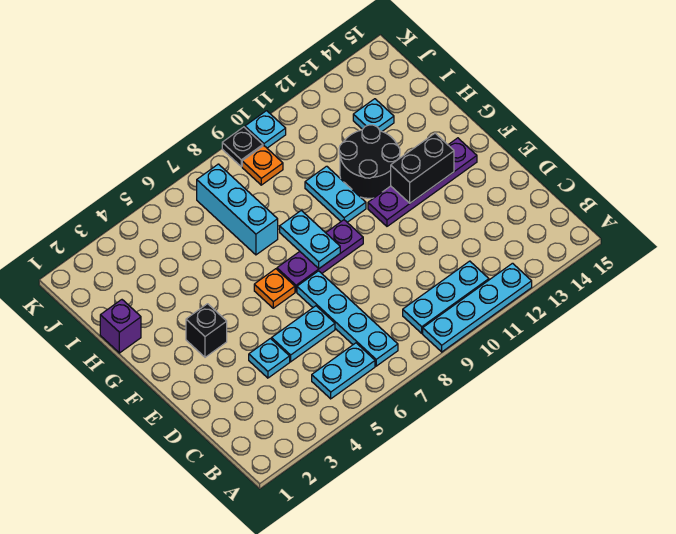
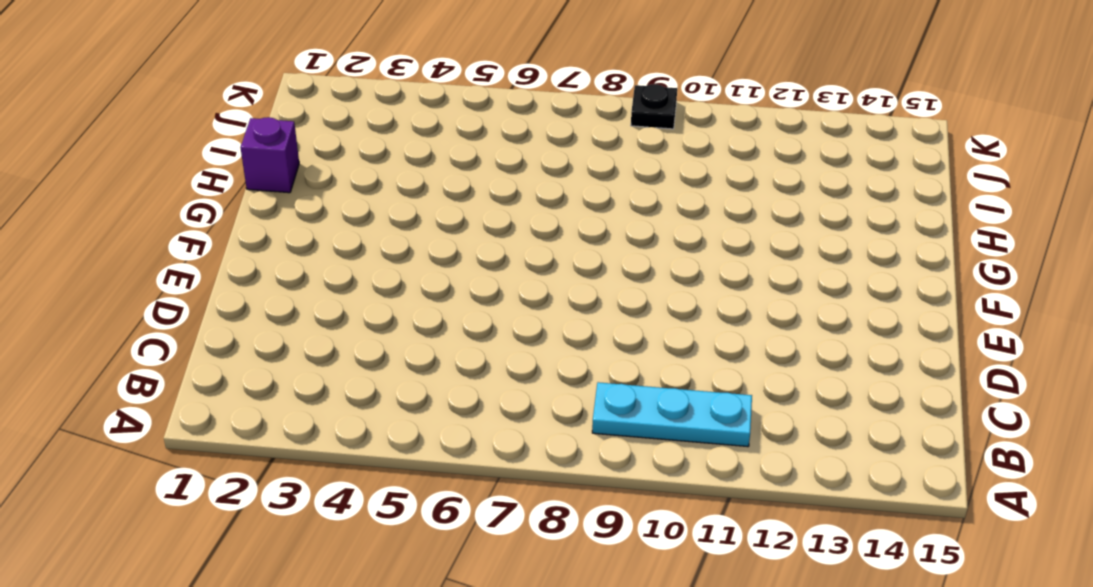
none -> cyan plate A9:A12 level 1
none -> cyan plate B5:B6 level 1
none -> cyan plate B7:E7 level 1

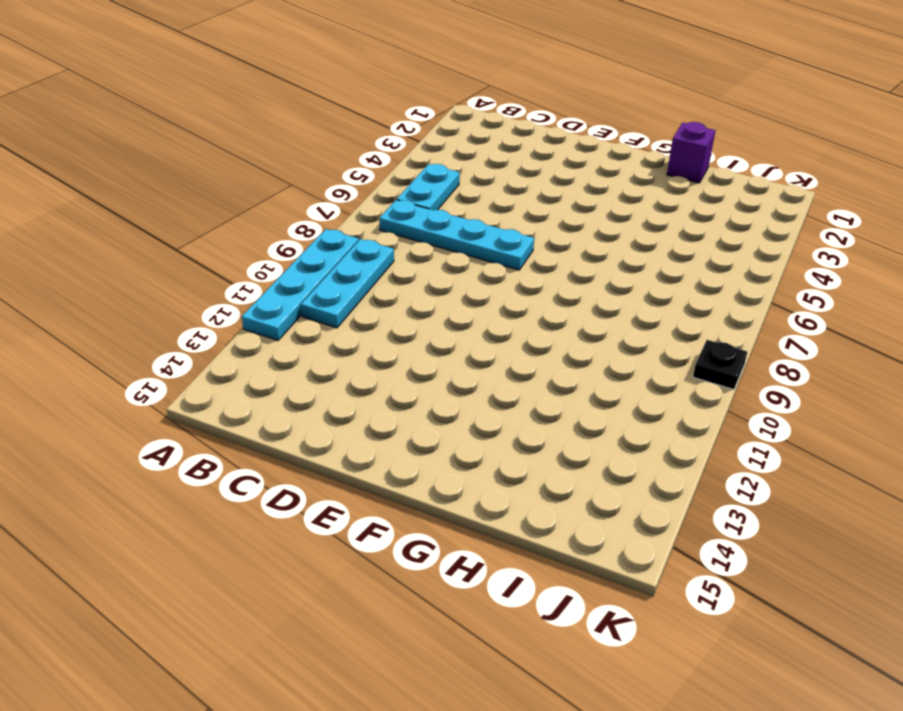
none -> cyan plate D4 level 1
none -> cyan plate D5:D6 level 1
none -> black brick F3 level 1

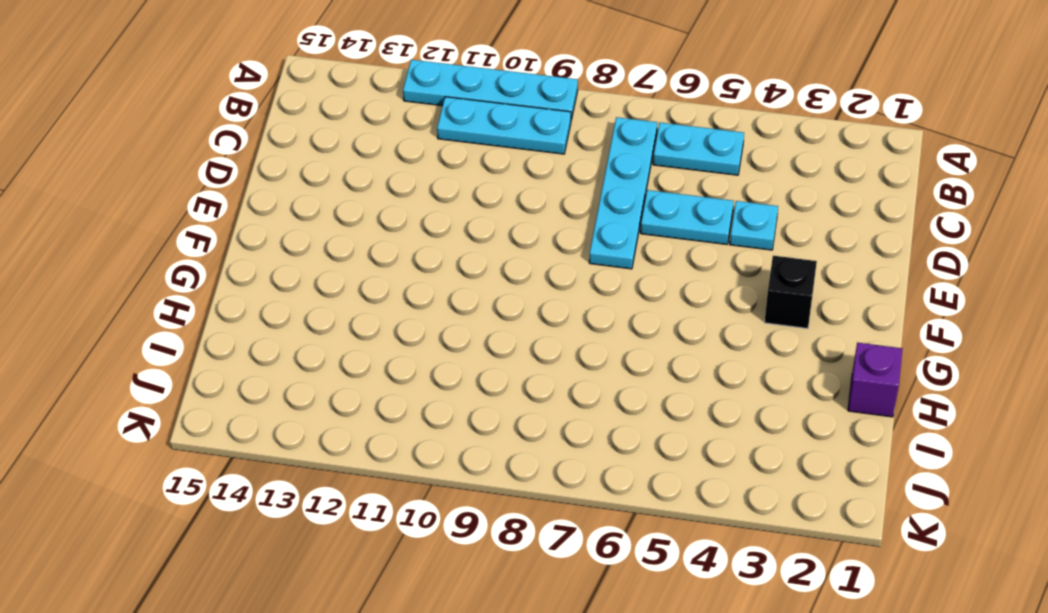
none -> orange plate F6 level 1
none -> purple plate F7:F9 level 1
none -> purple plate F11:F14 level 1

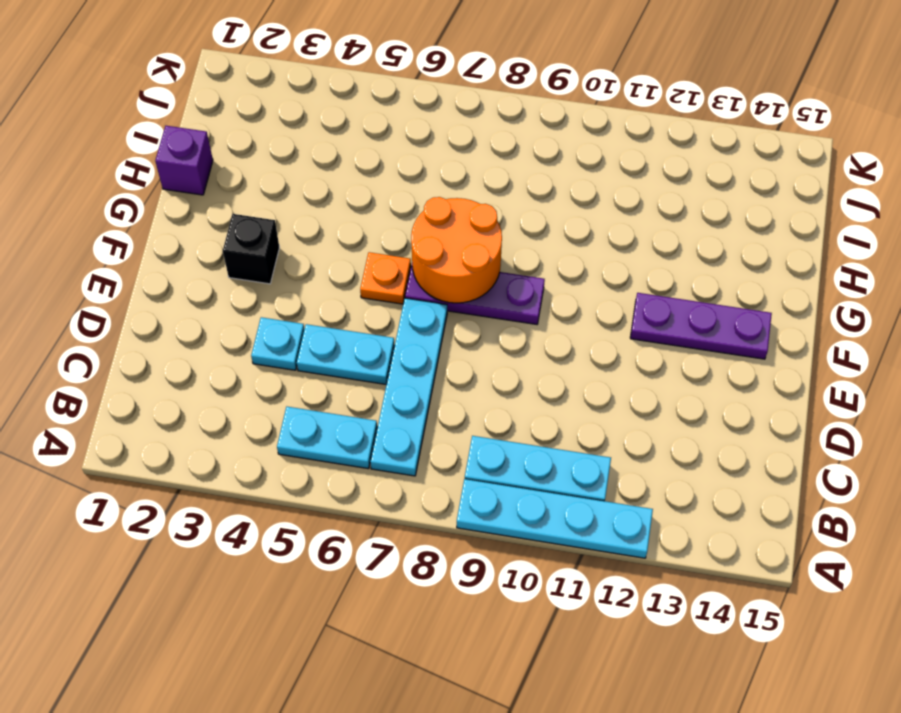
orange round brick F7:G8 level 2 -> cyan plate F8:G8 level 2
purple plate F12:F14 level 1 -> purple plate F11:F14 level 1
none -> cyan plate G10:H10 level 1
none -> black round brick G11:H12 level 1
none -> cyan brick H7:J7 level 1

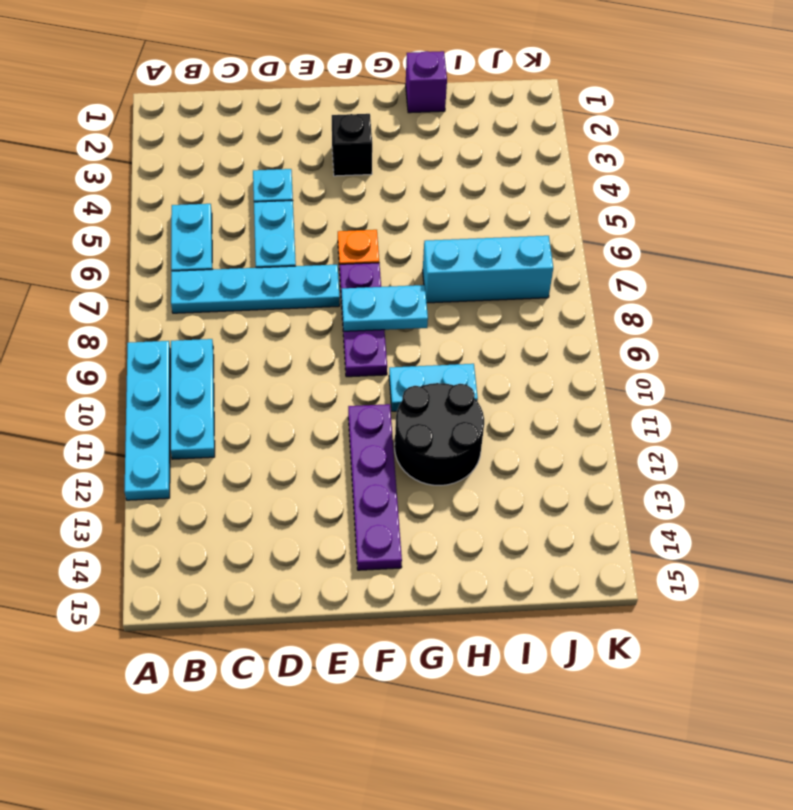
none -> cyan plate I13 level 1
none -> orange plate J9 level 1
none -> black plate K9 level 1

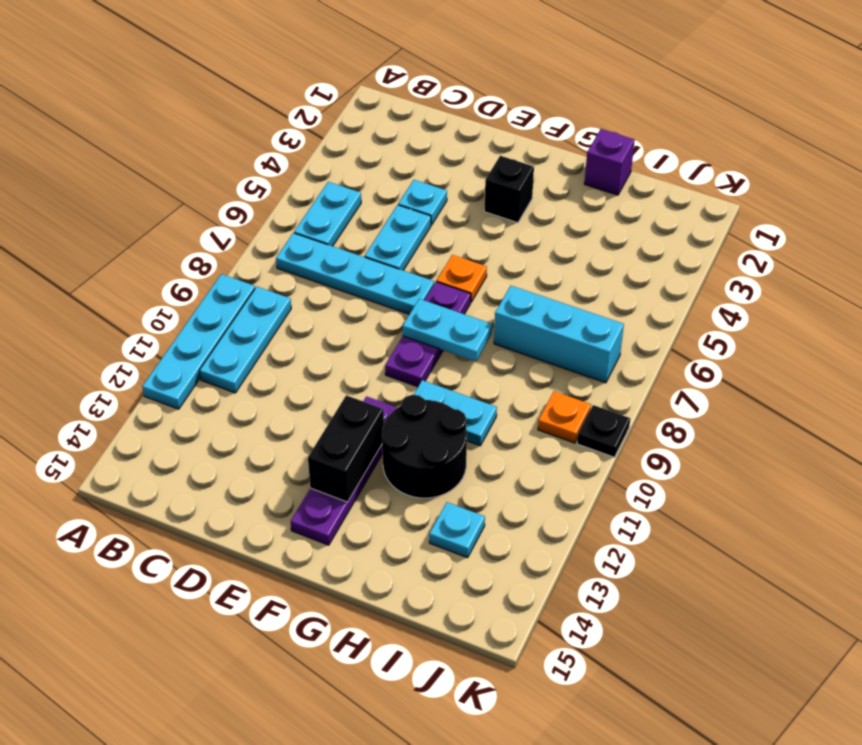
none -> cyan plate K10 level 1

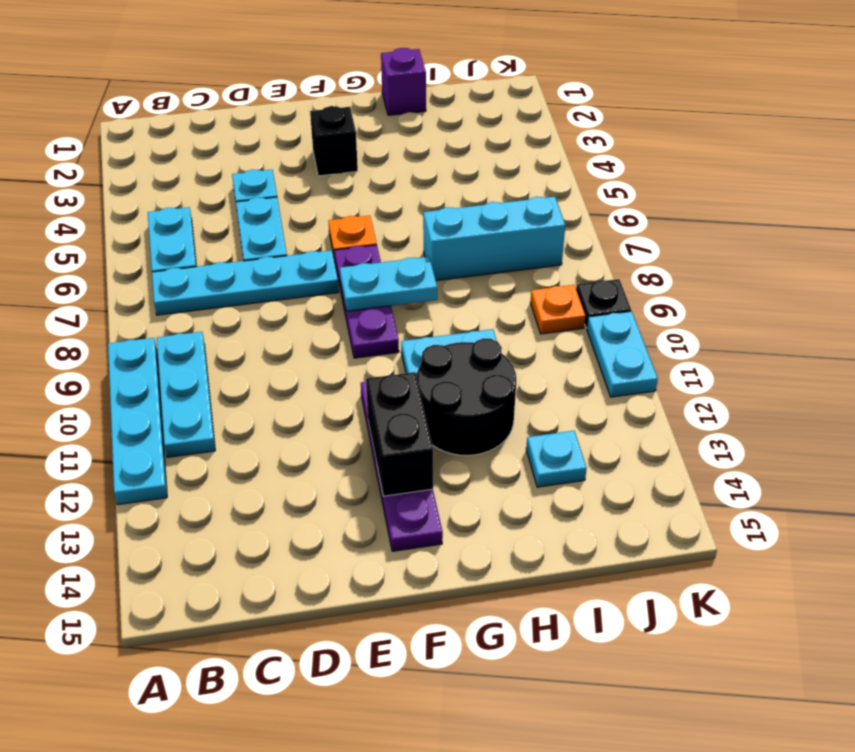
cyan plate K10:K11 level 1 -> cyan plate K10 level 1

